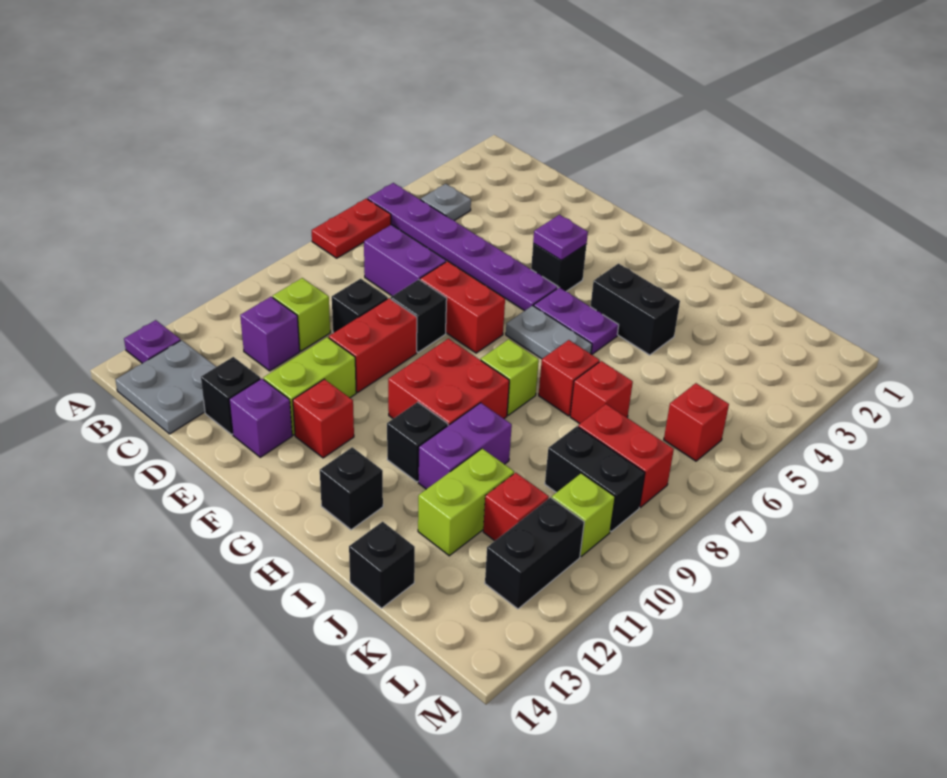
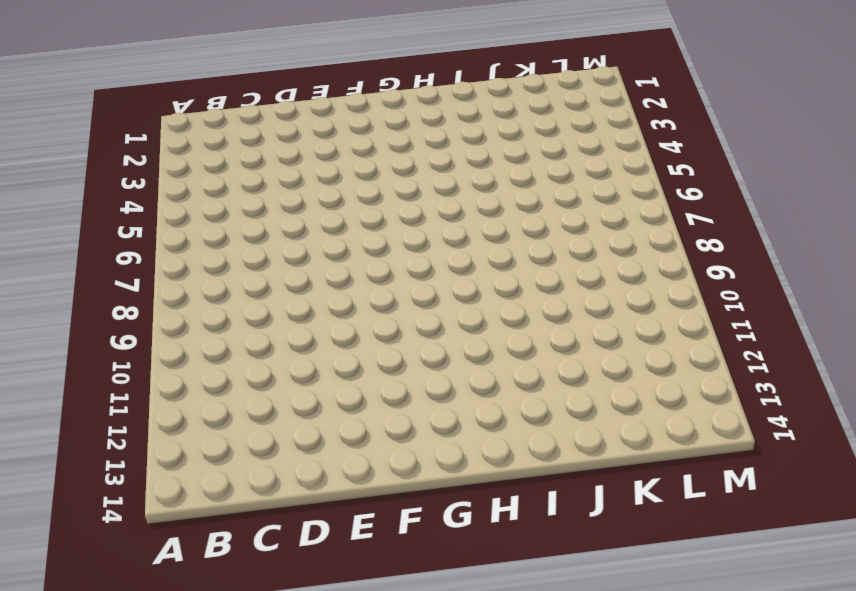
none -> purple plate A5:F5 level 1
none -> red plate A6:A7 level 1
none -> purple plate A13 level 1
none -> grey plate B4 level 1

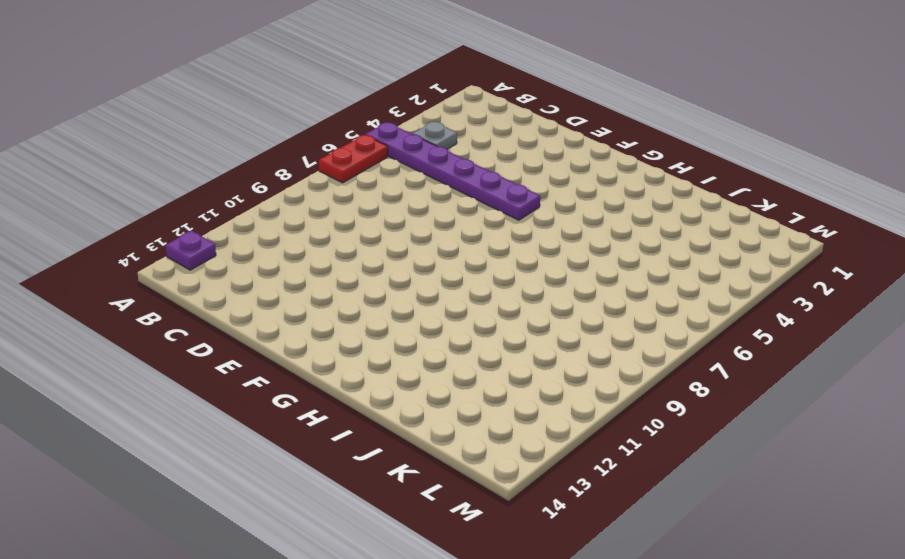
none -> grey plate B13:C14 level 1
none -> purple brick C7:D7 level 1
none -> lime brick C10 level 1
none -> purple brick C11 level 1

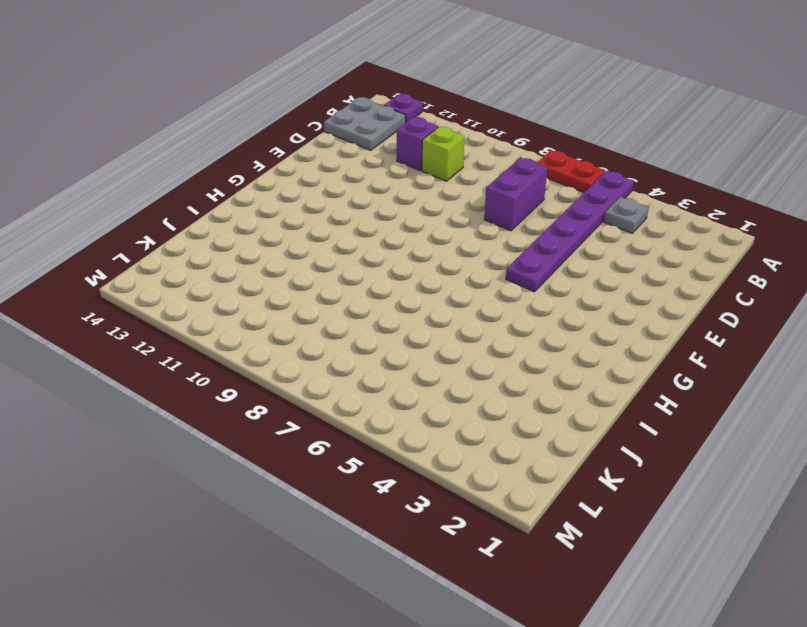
none -> black brick D9 level 1
none -> black brick D13 level 1
none -> red brick E7:F7 level 1
none -> black brick E8 level 1

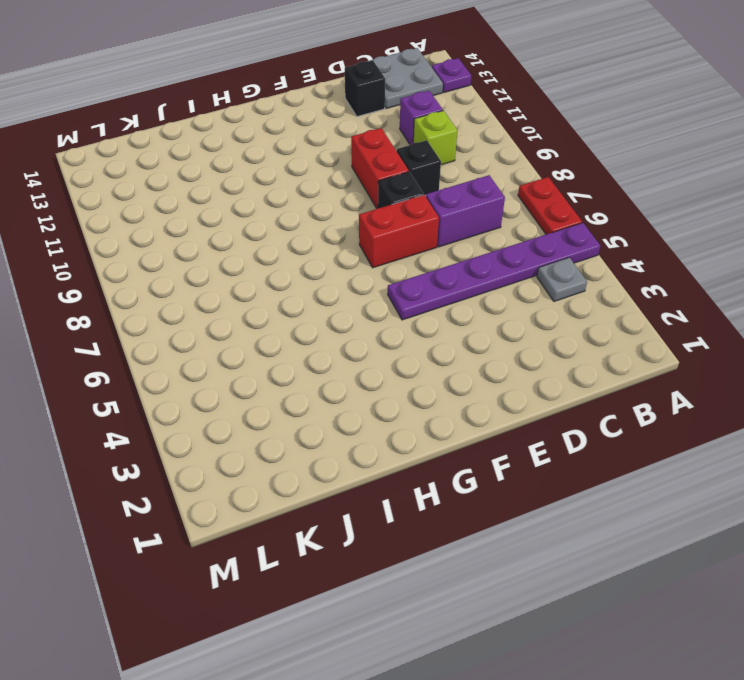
none -> lime brick E11:E12 level 1
none -> purple brick E13 level 1
none -> black brick F4 level 1
none -> red brick F12 level 1

